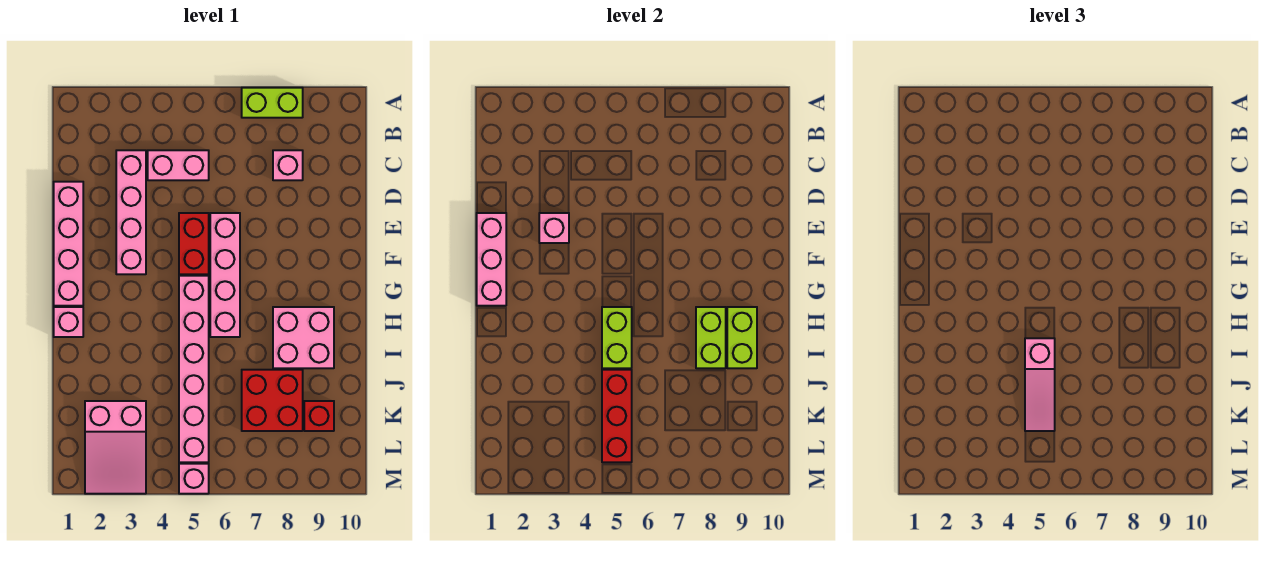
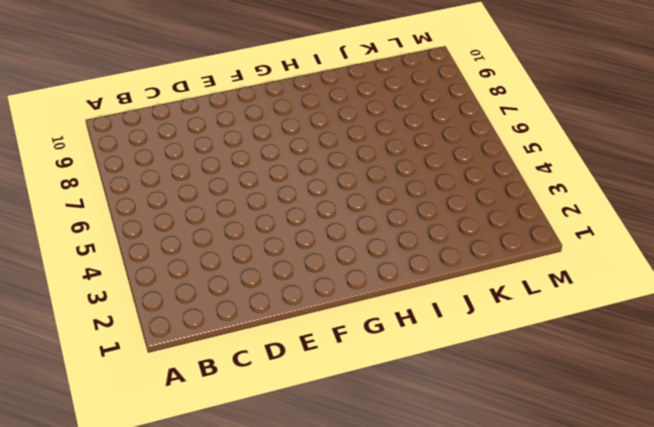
none -> lime brick A7:A8 level 1
none -> pink brick C3:F3 level 1
none -> pink brick C4:C5 level 1

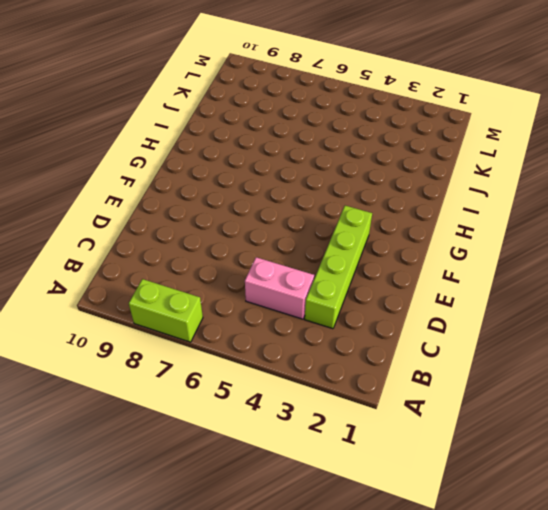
lime brick C3:F3 level 1 -> pink brick C3:F3 level 1
none -> pink brick C8 level 1
none -> pink brick D1:G1 level 1
none -> red brick E5:F5 level 1

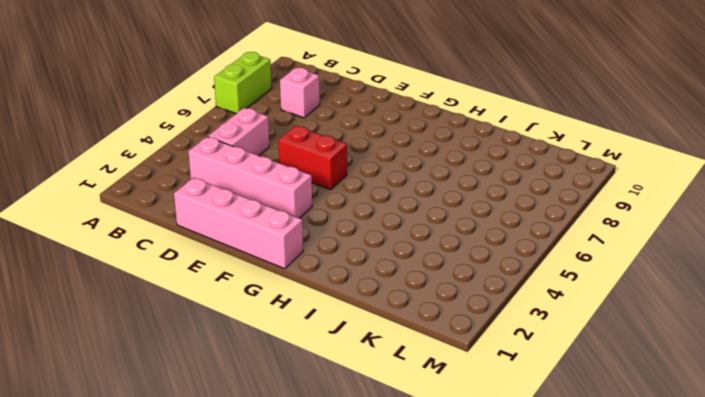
none -> pink brick E6:H6 level 1
none -> pink brick G5:L5 level 1
none -> pink brick H1 level 1

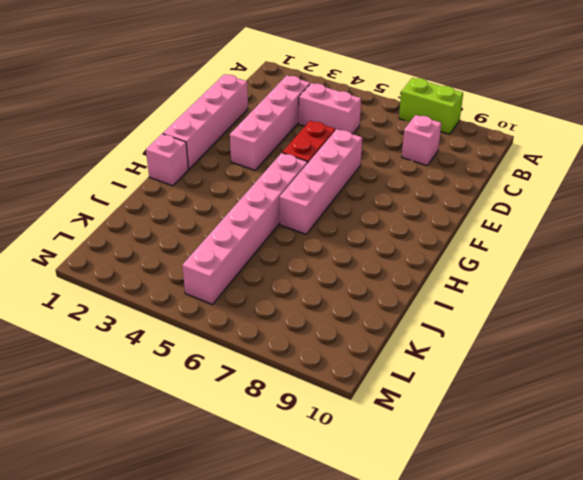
none -> pink brick H8:I9 level 1
none -> red brick J7:K8 level 1
none -> pink slope K2:M3 level 1 top K

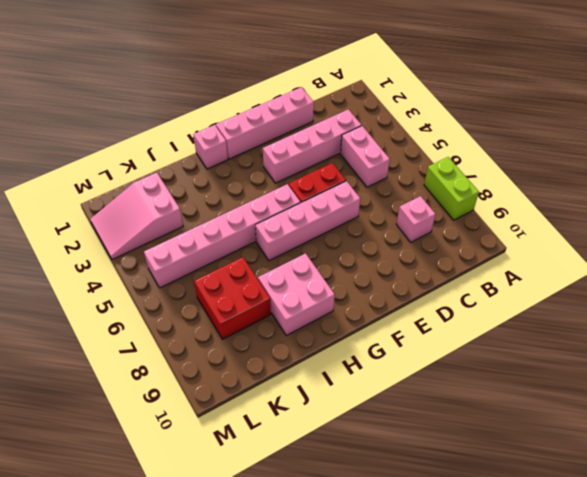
none -> red brick K9 level 1
none -> pink brick M5 level 1
none -> pink brick E1:G1 level 2

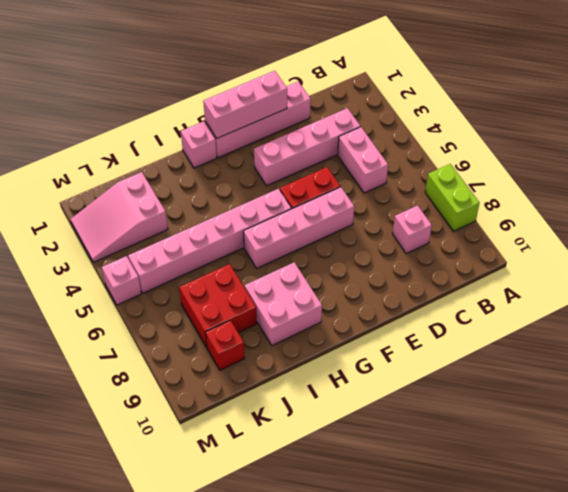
none -> pink brick E3 level 2
none -> lime brick H5:I5 level 2
none -> lime brick H8:I8 level 2

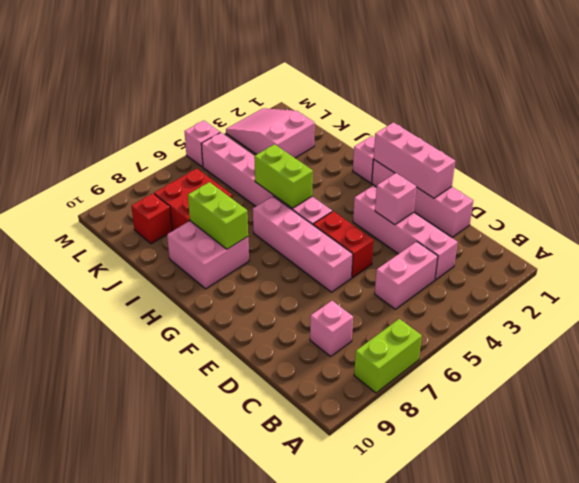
none -> lime brick H9:I9 level 2
none -> red brick J5:L5 level 2
none -> pink slope I5:K5 level 3 top I

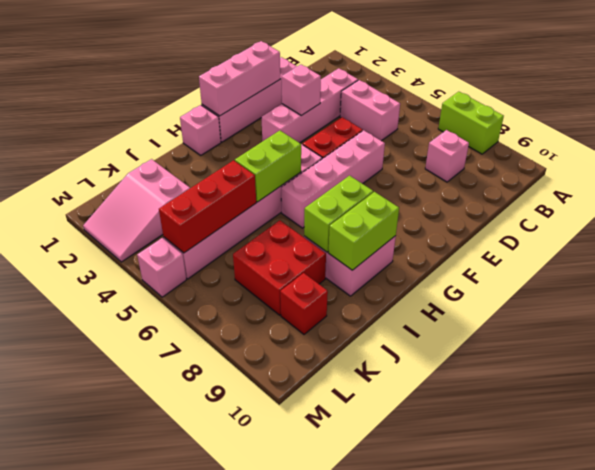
none -> pink slope I5:K5 level 3 top I

